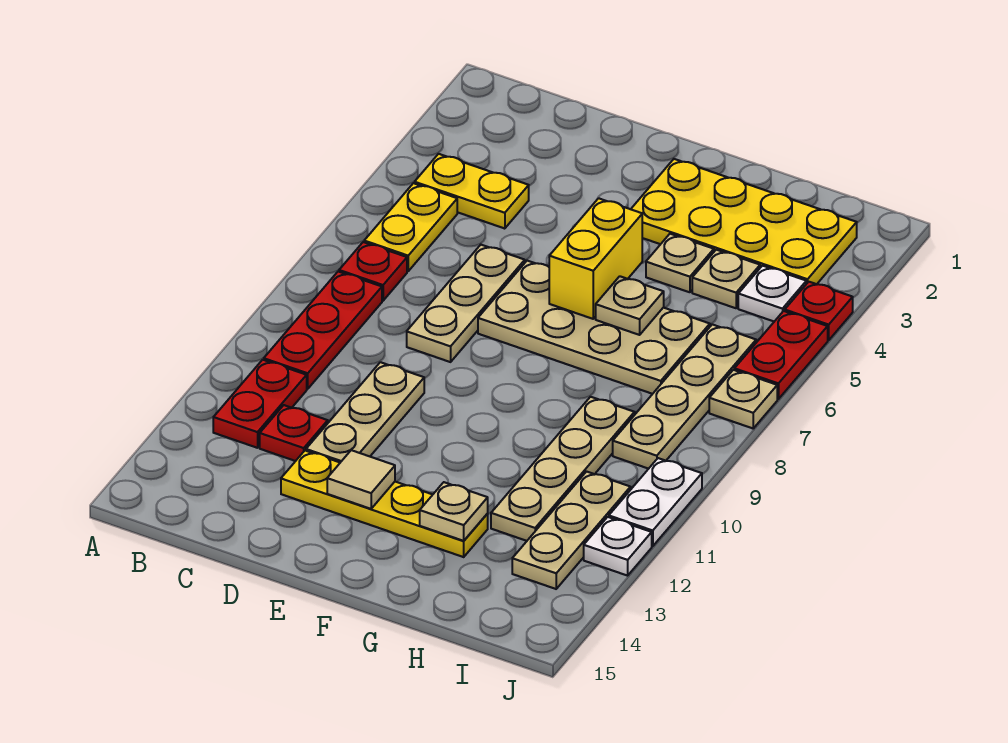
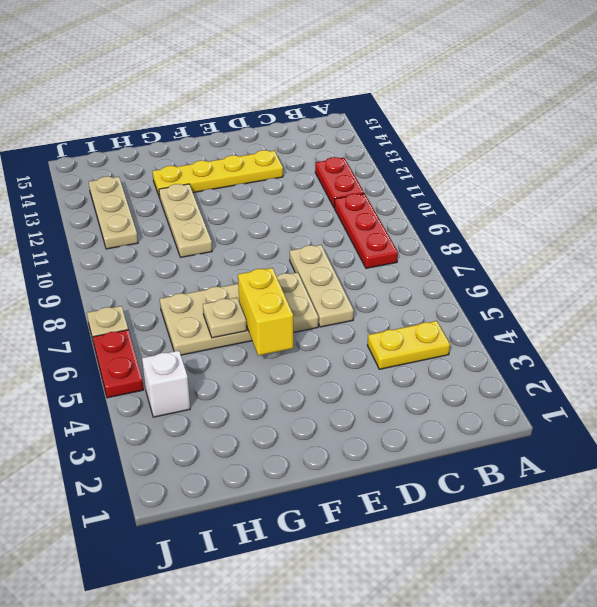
tan plate G10:G12 level 1 -> tan plate D10:D12 level 1
white brick I4 level 1 -> white plate I4 level 1
none -> yellow plate B5:B6 level 1
none -> red plate B7 level 1
none -> red plate C12 level 1

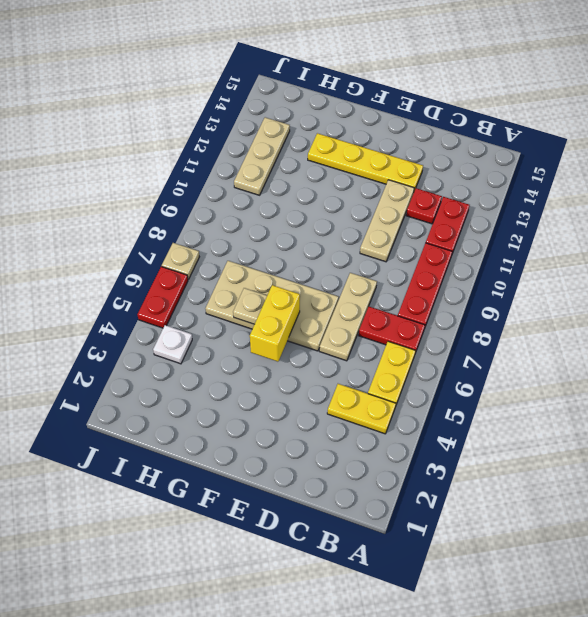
red plate B7:C7 level 1 -> red plate B7 level 1
none -> yellow plate F2:I3 level 1
none -> tan plate G4 level 1
none -> tan plate H4 level 1

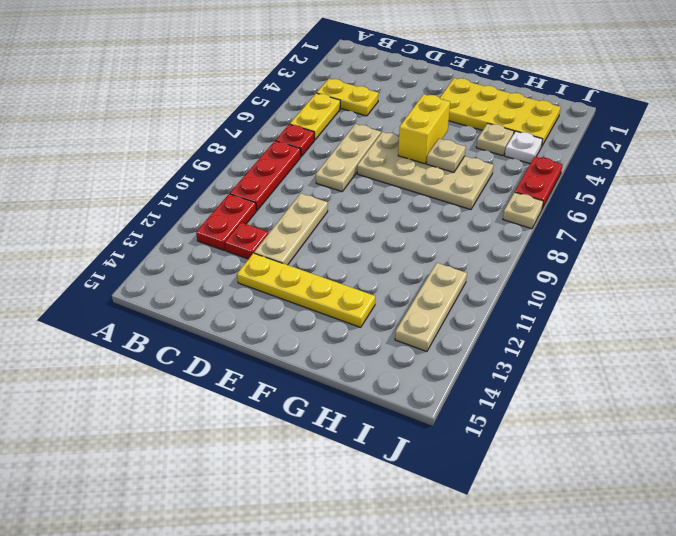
none -> tan plate G4 level 1
none -> tan plate H9:H12 level 1
none -> tan plate I6:I9 level 1

